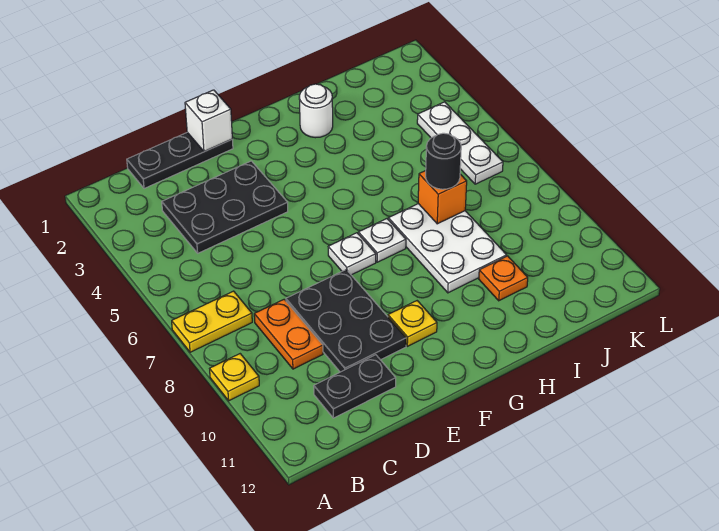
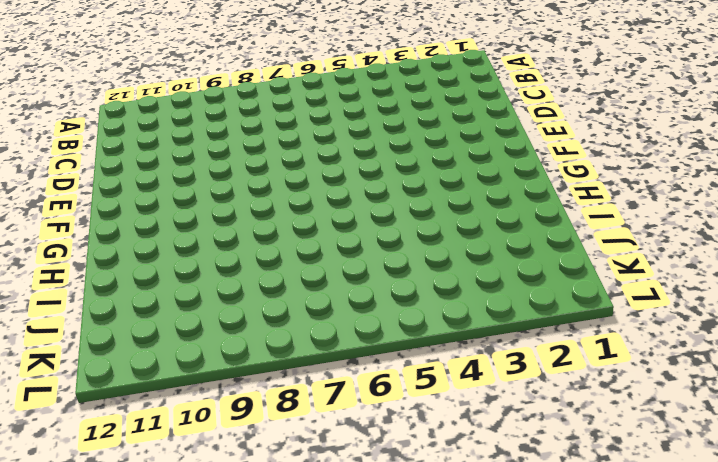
none -> yellow plate A7:B7 level 1
none -> yellow plate A9 level 1
none -> black plate C1:E1 level 1

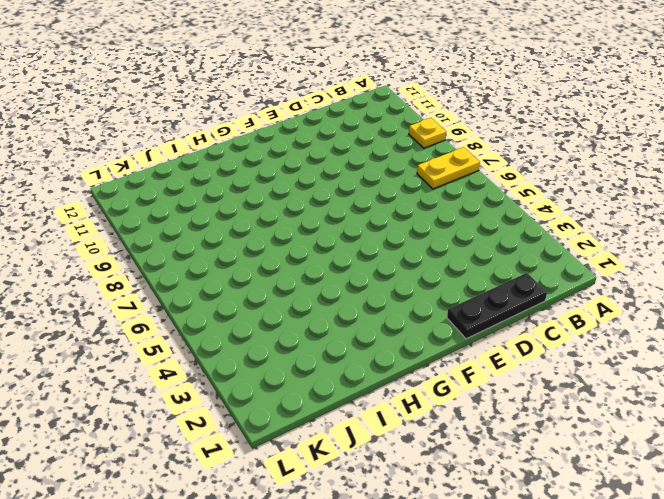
none -> black plate C3:E4 level 1
none -> orange plate C8:C9 level 1
none -> black plate C11:D11 level 1

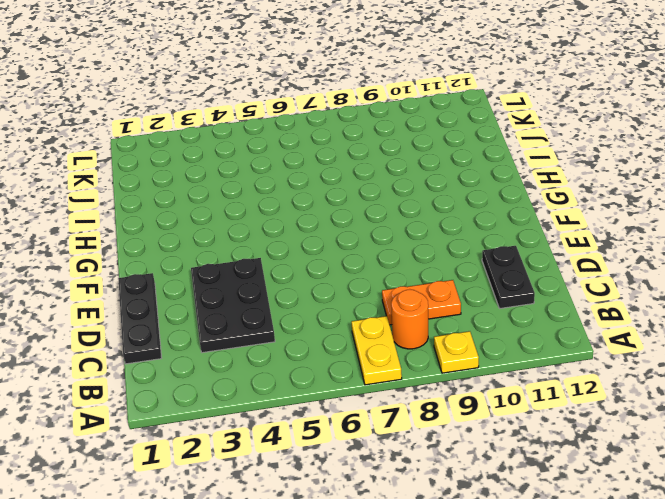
orange round brick B8 level 1 -> none
none -> black plate D8:E10 level 1
none -> white plate F7 level 1
none -> yellow plate F10 level 1

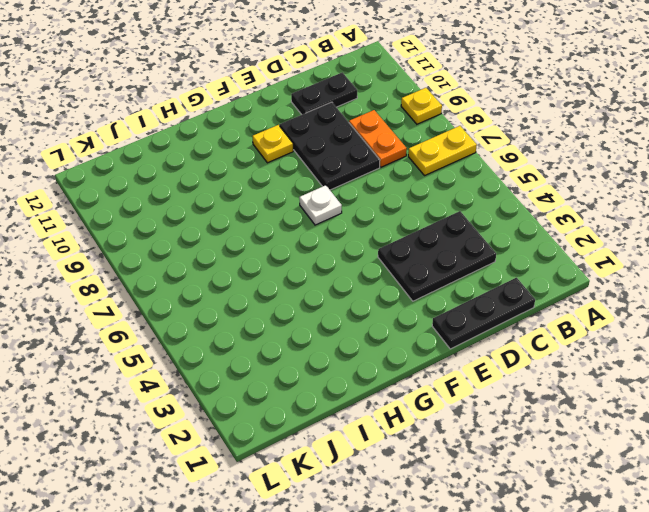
none -> white plate G7 level 1
none -> white round brick H2 level 1
none -> white plate H7:I9 level 1

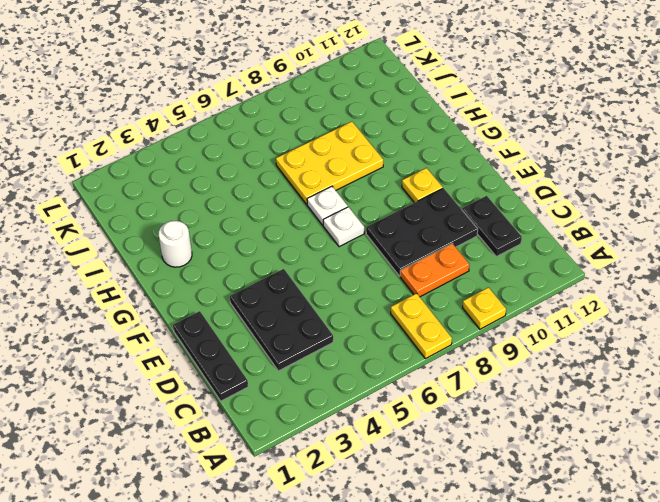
yellow plate H7:I9 level 1 -> white plate H7:I9 level 1
none -> orange plate I10 level 1
none -> white plate K4:K6 level 1
none -> white brick E1 level 2

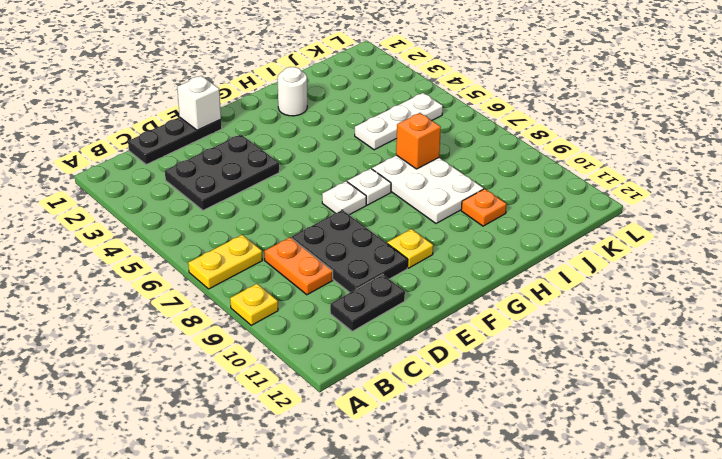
white plate I5:K5 level 1 -> white plate K4:K6 level 1
none -> black round brick I7 level 3

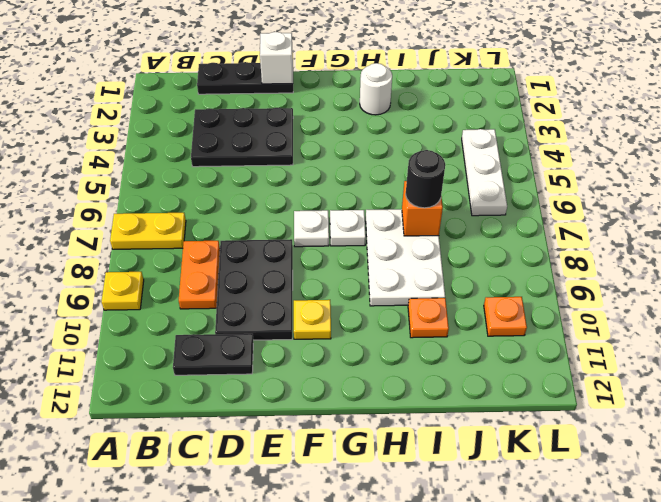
orange plate K10 level 1 -> none

